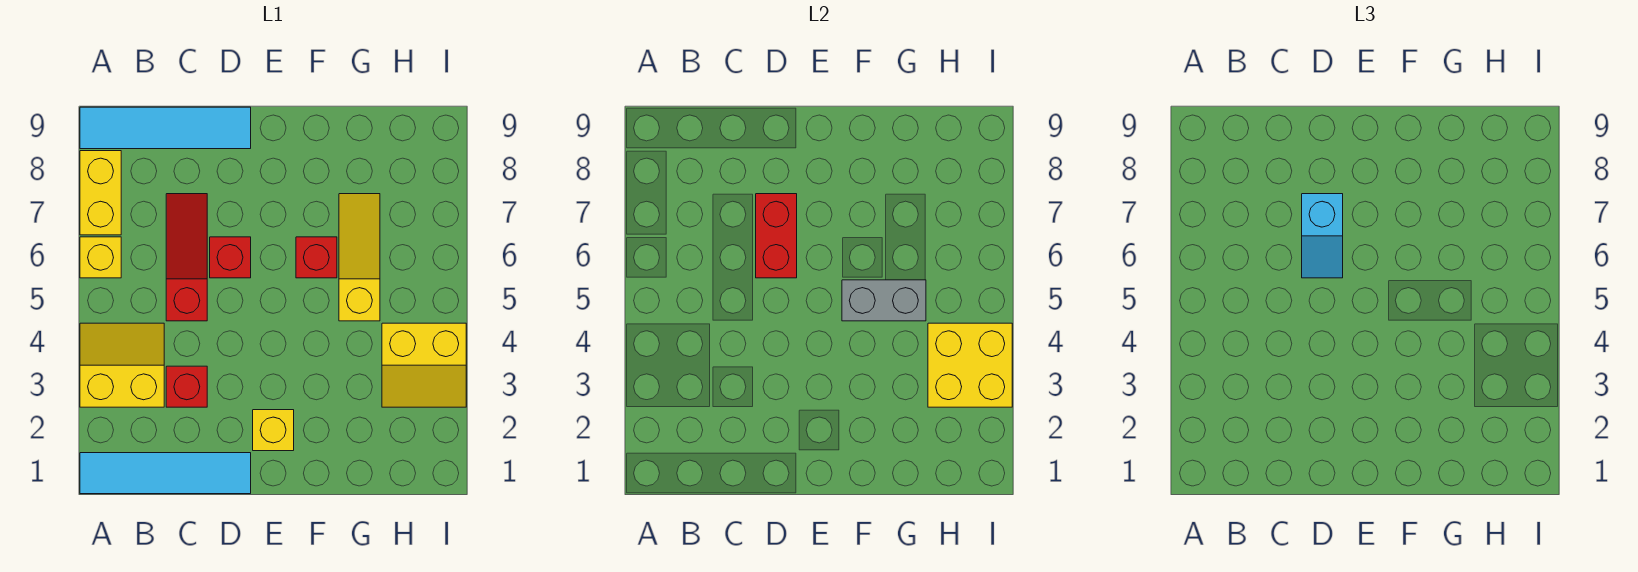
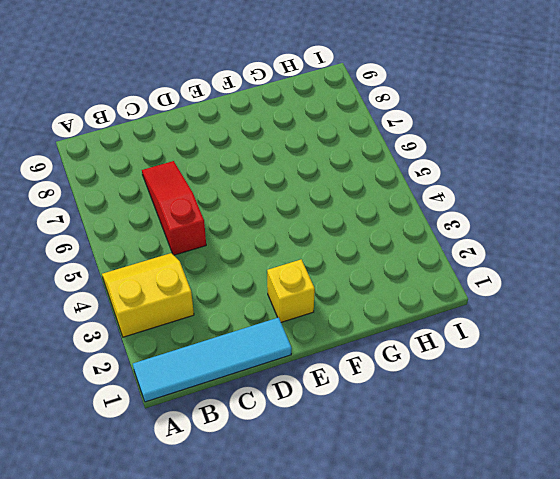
none -> yellow brick A6 level 1
none -> yellow brick A7:A8 level 1
none -> cyan tile A9:D9 level 1

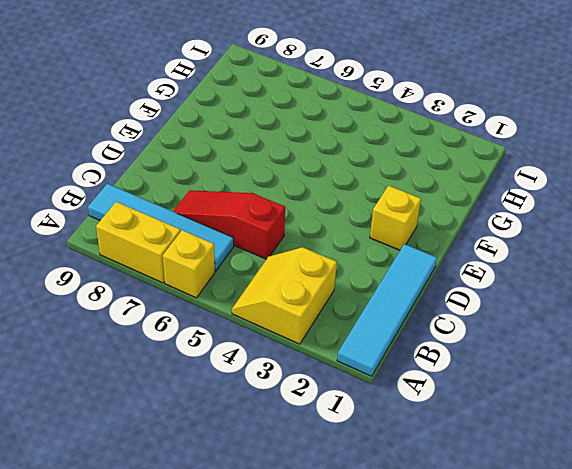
cyan tile B6:B9 level 1 -> cyan tile A9:D9 level 1
none -> red brick C3 level 1
none -> red brick D6 level 1
none -> red brick F6 level 1

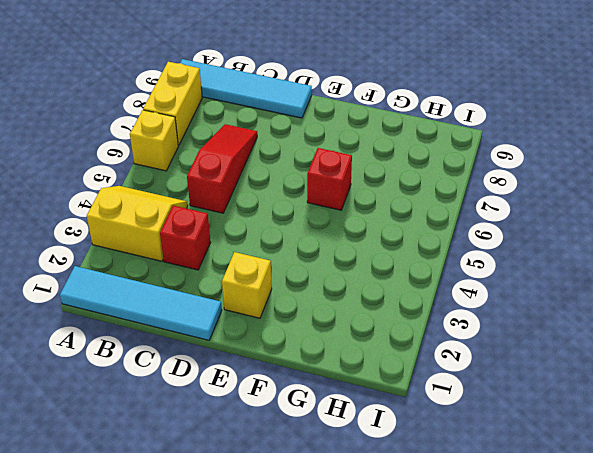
none -> red brick D6 level 1
none -> yellow slope G5:G7 level 1 top 5
none -> yellow slope H3:I4 level 1 top 4

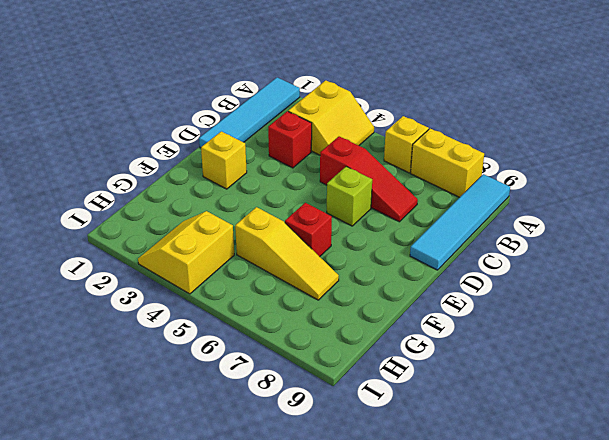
lime brick D6 level 1 -> red brick D6 level 1
none -> red brick D6:D7 level 2
none -> grey brick F5:G5 level 2
none -> yellow brick H3:I4 level 2

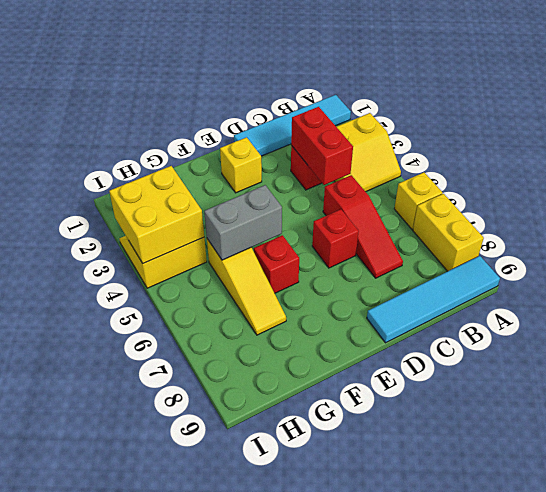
red brick C3:C4 level 2 -> red brick D6:D7 level 2
none -> cyan slope D6:D7 level 3 top 7

